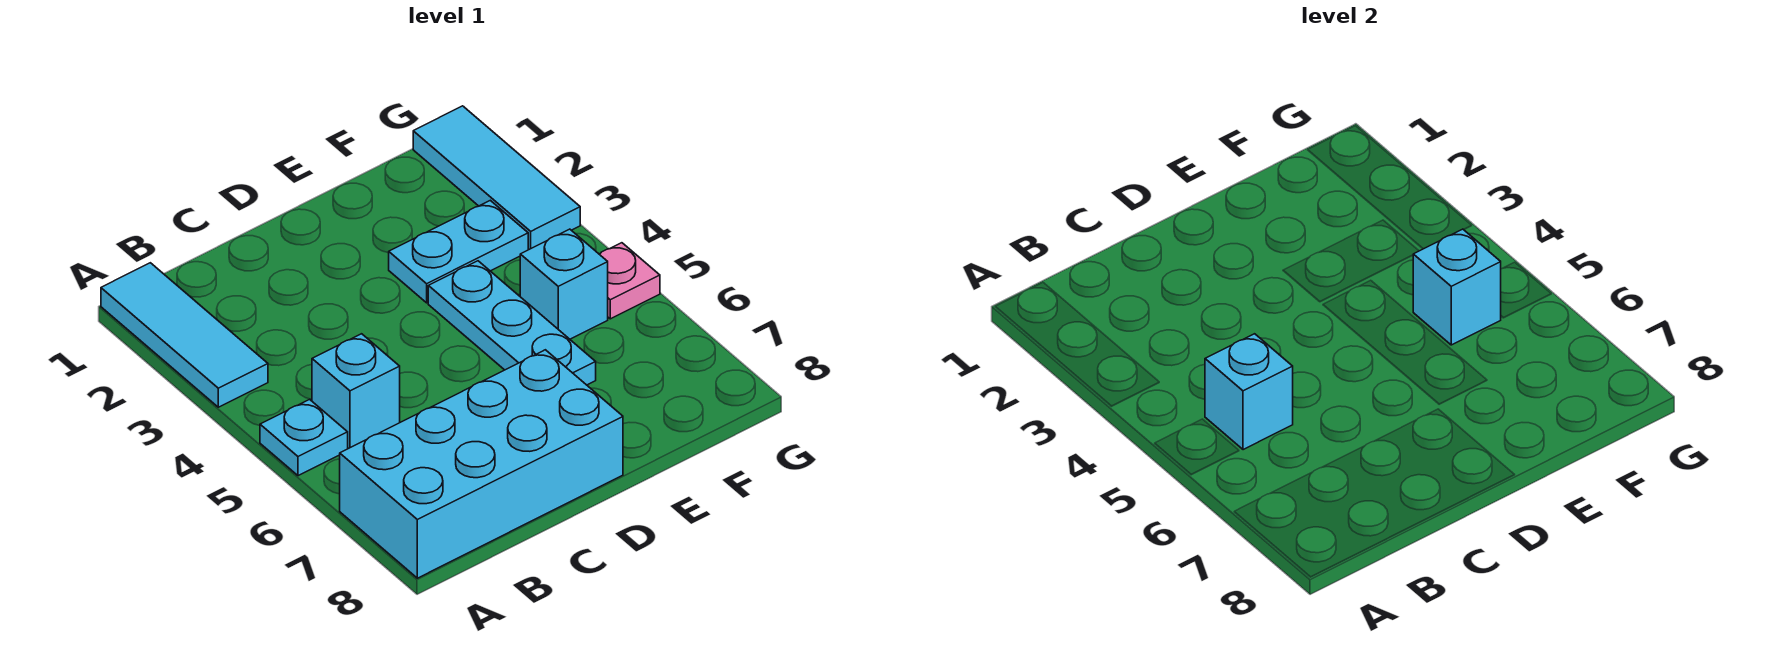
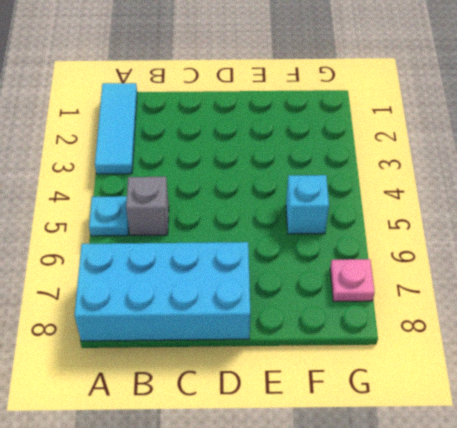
grey brick B5 level 1 -> cyan brick B5 level 1
pink plate G7 level 1 -> pink plate G5 level 1
none -> cyan plate E3:F3 level 1
none -> cyan plate E4:E6 level 1

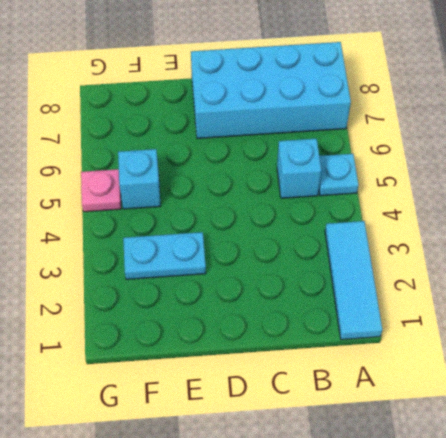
none -> cyan plate E4:E6 level 1
none -> cyan tile G1:G3 level 1

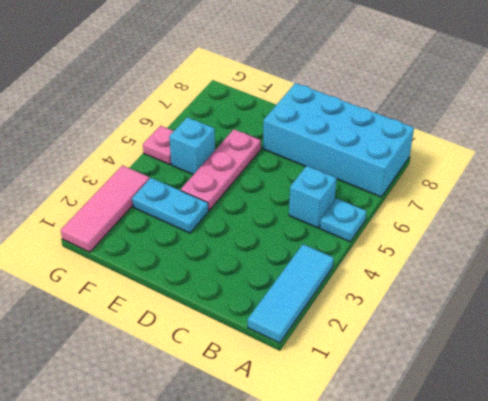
pink plate E4:E6 level 1 -> cyan plate E4:E6 level 1
pink tile G1:G3 level 1 -> cyan tile G1:G3 level 1
none -> cyan brick B5 level 2
none -> cyan brick F5 level 2

